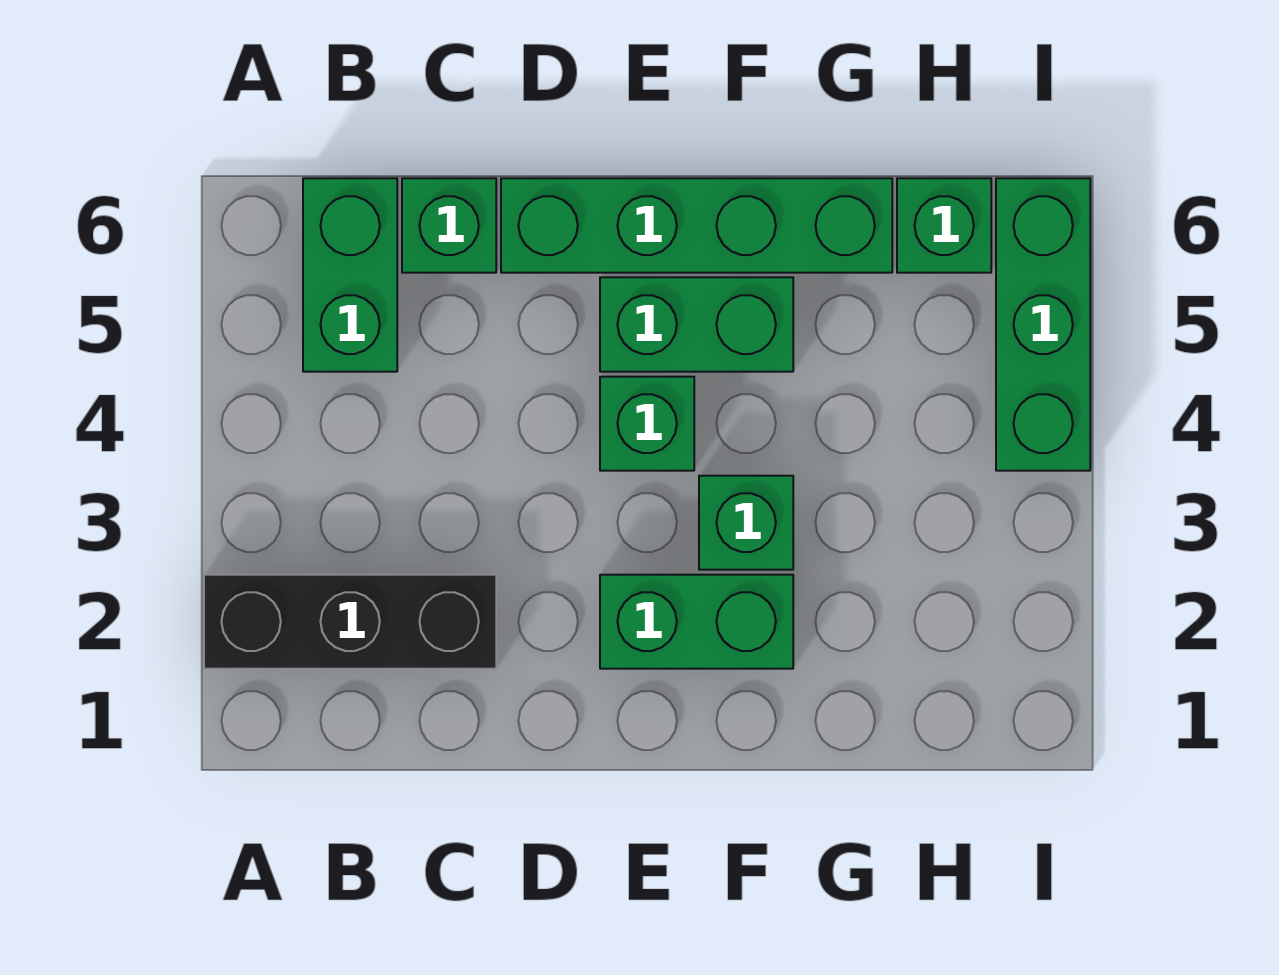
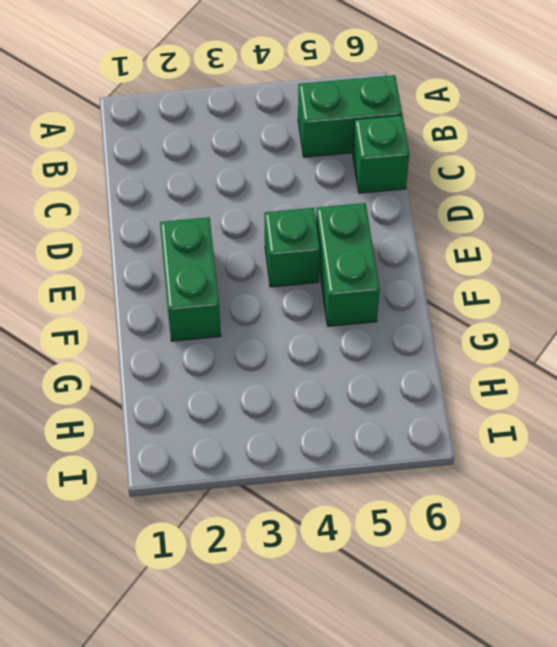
none -> black brick A2:C2 level 1
none -> green brick D6:G6 level 1

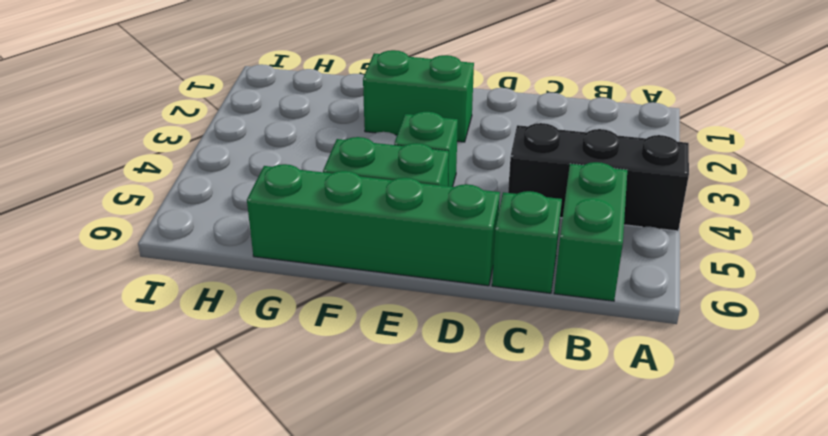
black brick A4:C4 level 1 -> black brick A2:C2 level 1
none -> green brick F3 level 1
none -> green brick H6 level 1

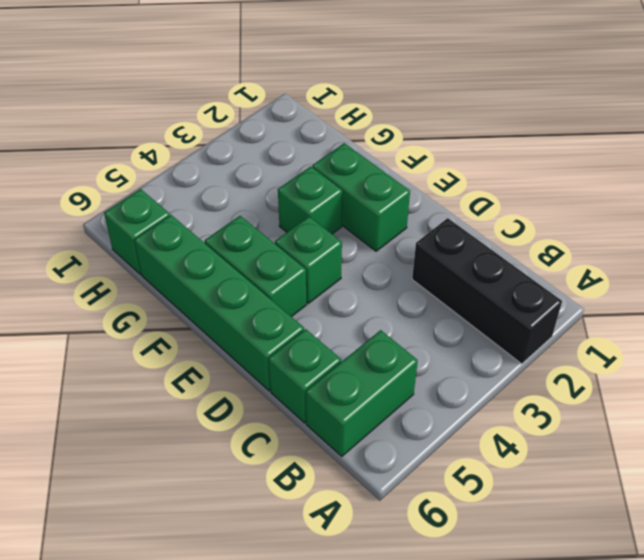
none -> green brick I4:I6 level 1

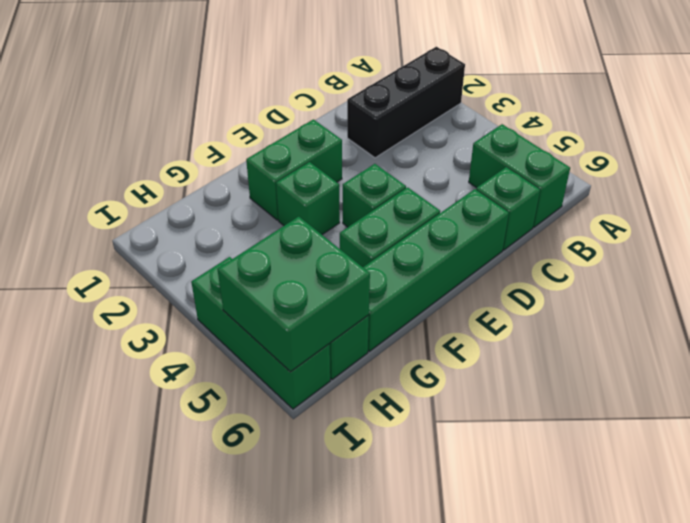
green brick H5:I6 level 2 -> none

